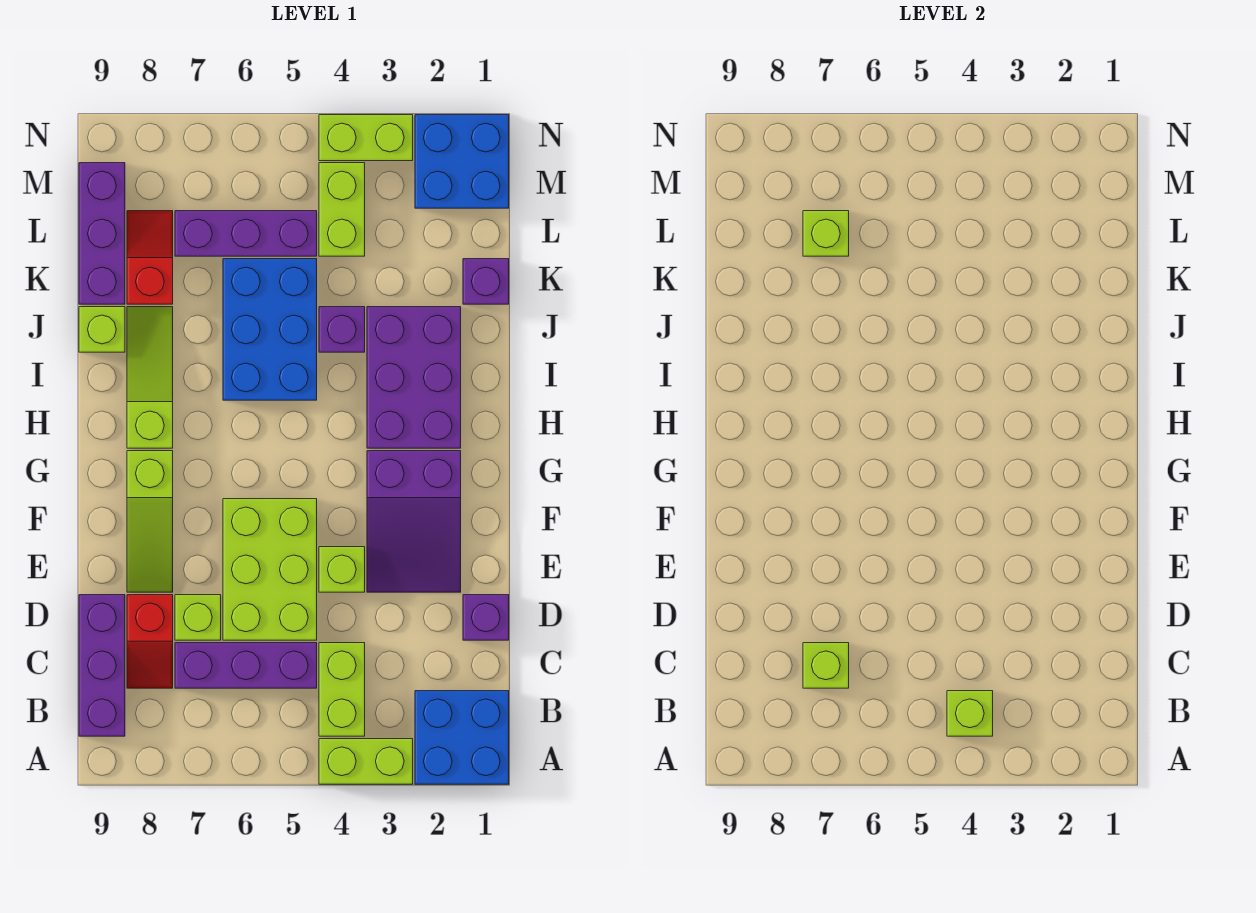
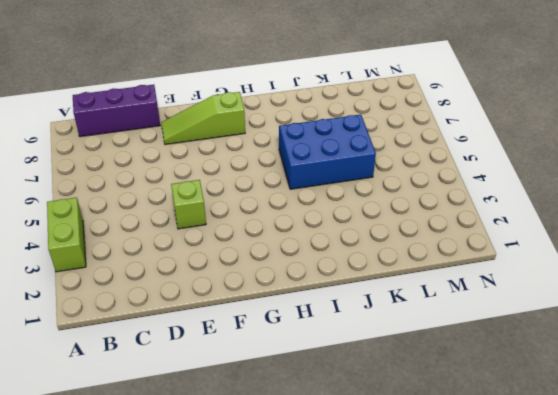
none -> blue brick A1:B2 level 1
none -> lime brick B4:C4 level 1
none -> purple brick C5:C7 level 1

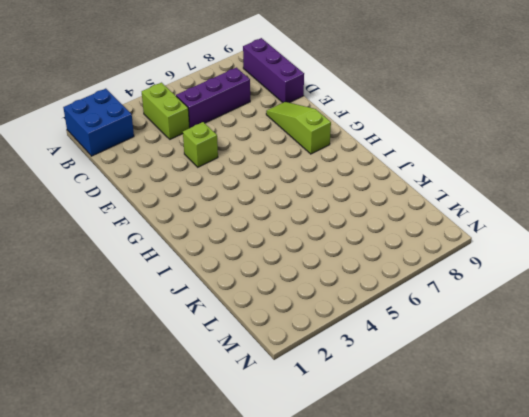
none -> lime brick A3:A4 level 1
none -> red slope C8:D8 level 1 top D
none -> purple brick D1 level 1

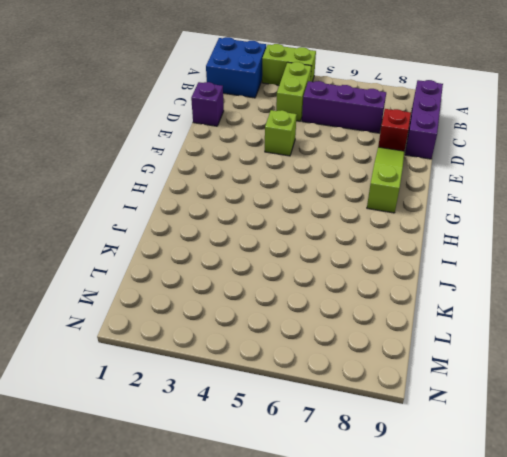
none -> lime brick D5:F6 level 1
none -> lime brick D7 level 1
none -> purple slope E2:G3 level 1 top G

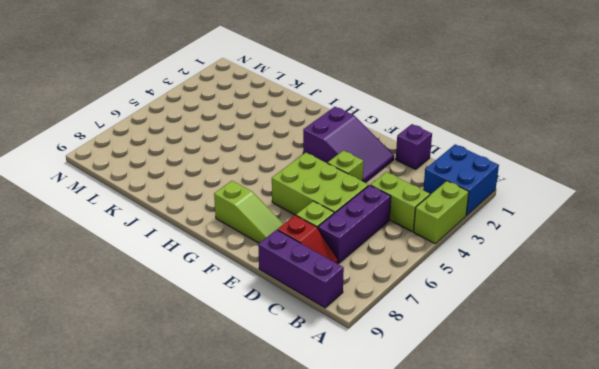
none -> purple brick H2:J3 level 1
none -> lime slope H8:J8 level 1 top H
none -> blue brick I5:K6 level 1

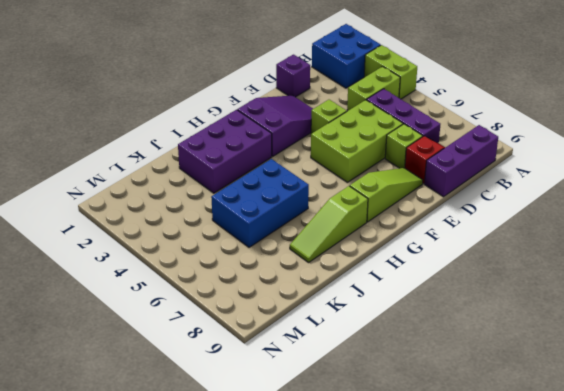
none -> purple brick J4 level 1
none -> lime brick J9 level 1
none -> purple brick K1 level 1

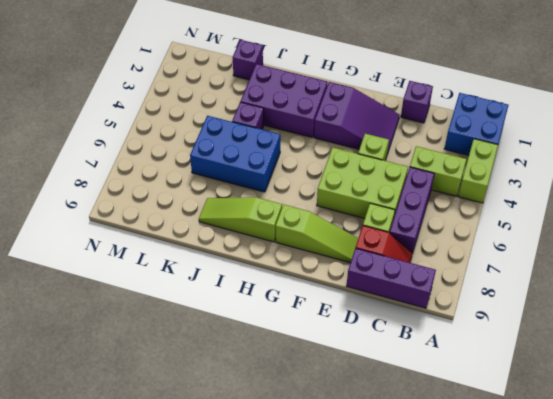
none -> lime brick J9 level 1
none -> red slope K8:L8 level 1 top K
none -> purple brick K9:M9 level 1

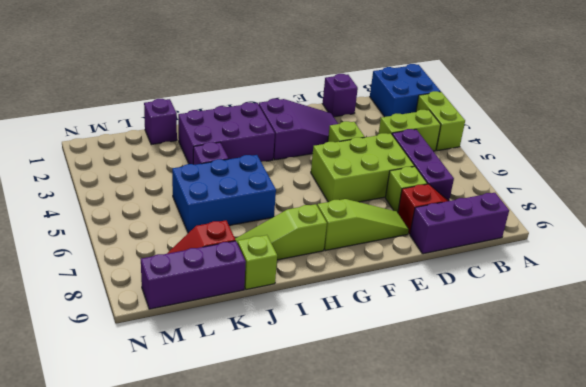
none -> lime brick L4:M4 level 1
none -> purple brick L5:L7 level 1
none -> blue brick M1:N2 level 1

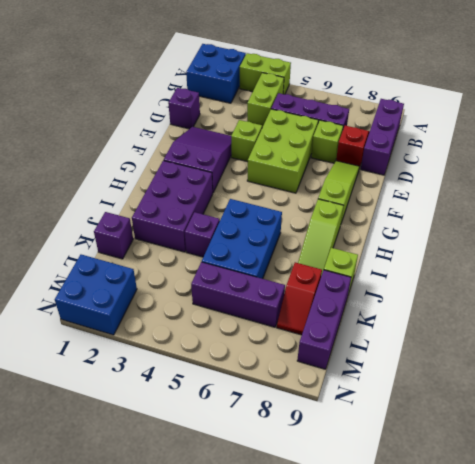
none -> lime brick L4:M4 level 1
none -> lime brick N3:N4 level 1
none -> lime brick B4 level 2

